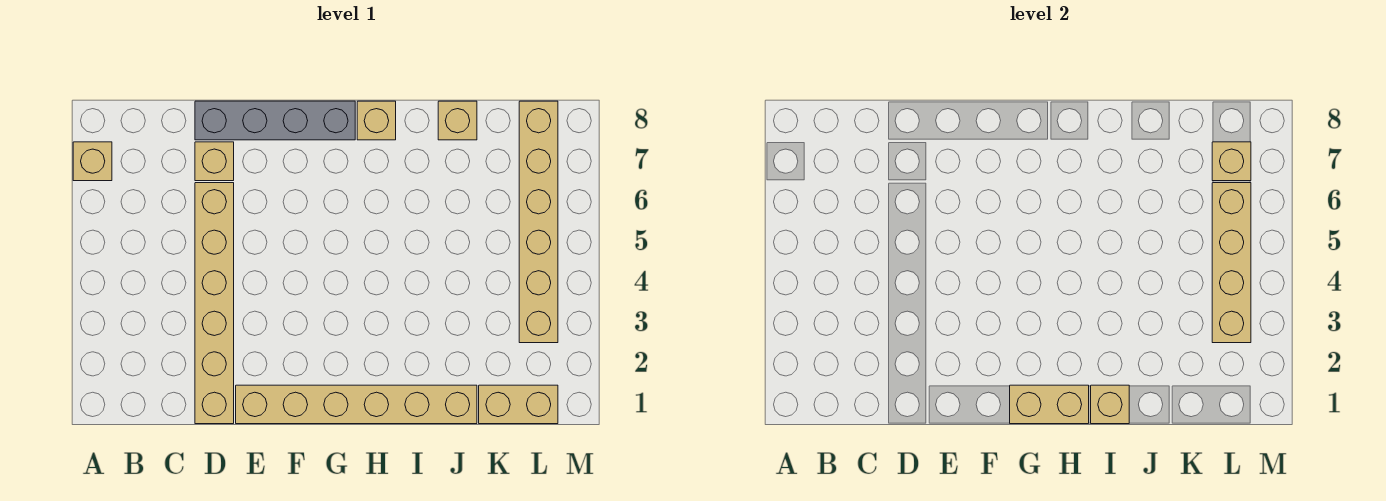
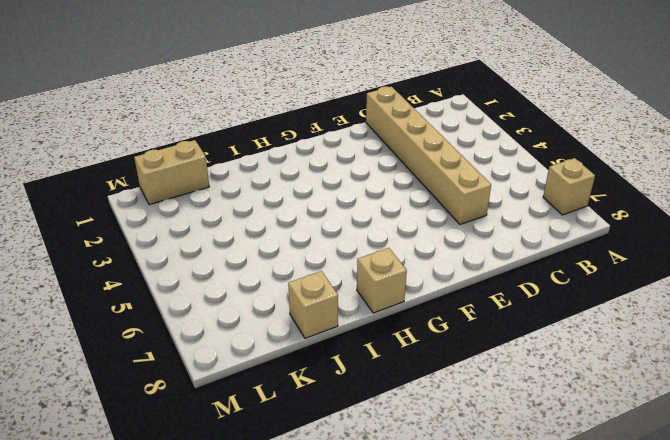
none -> tan brick D7 level 1
none -> grey brick D8:G8 level 1
none -> tan brick E1:J1 level 1

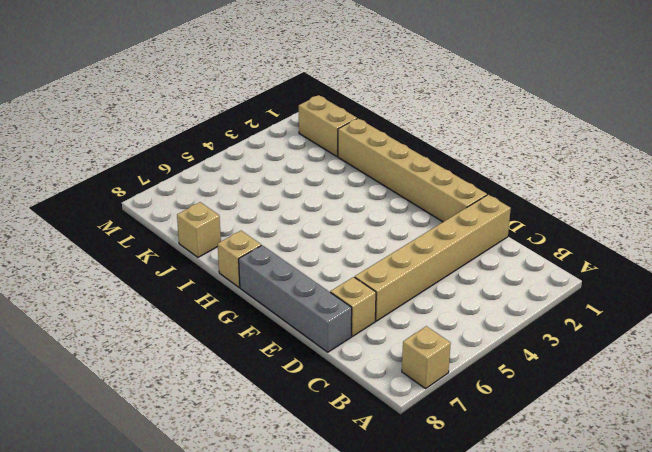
none -> tan brick L3:L8 level 1
none -> tan brick G1:H1 level 2
none -> tan brick I1 level 2

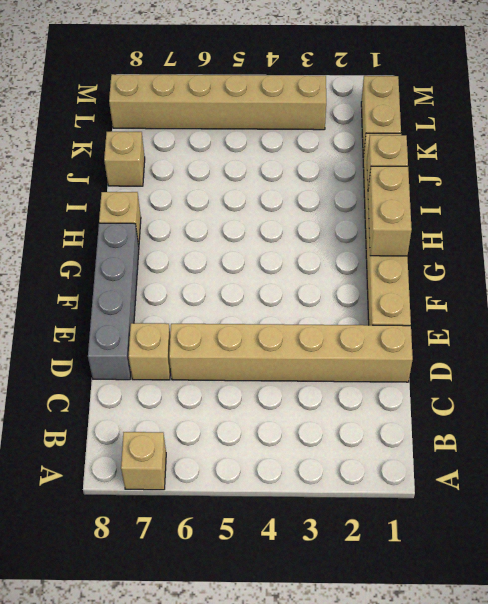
none -> tan brick L3:L6 level 2
none -> tan brick L7 level 2

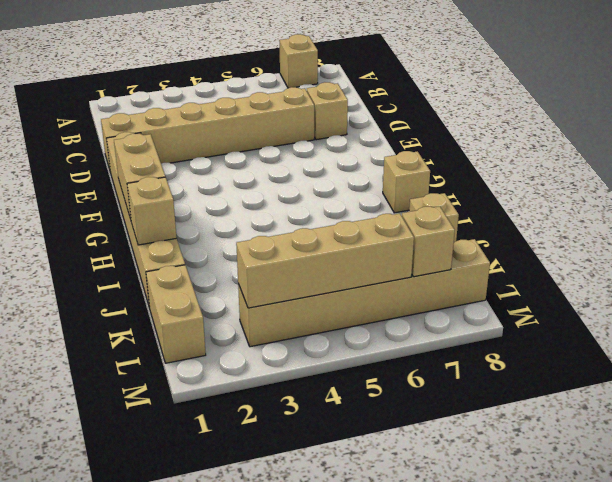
none -> grey brick D8:G8 level 1

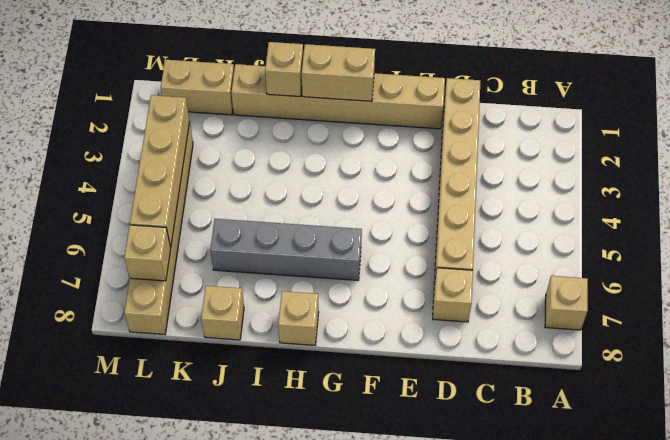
grey brick G6:J6 level 1 -> grey brick D8:G8 level 1

